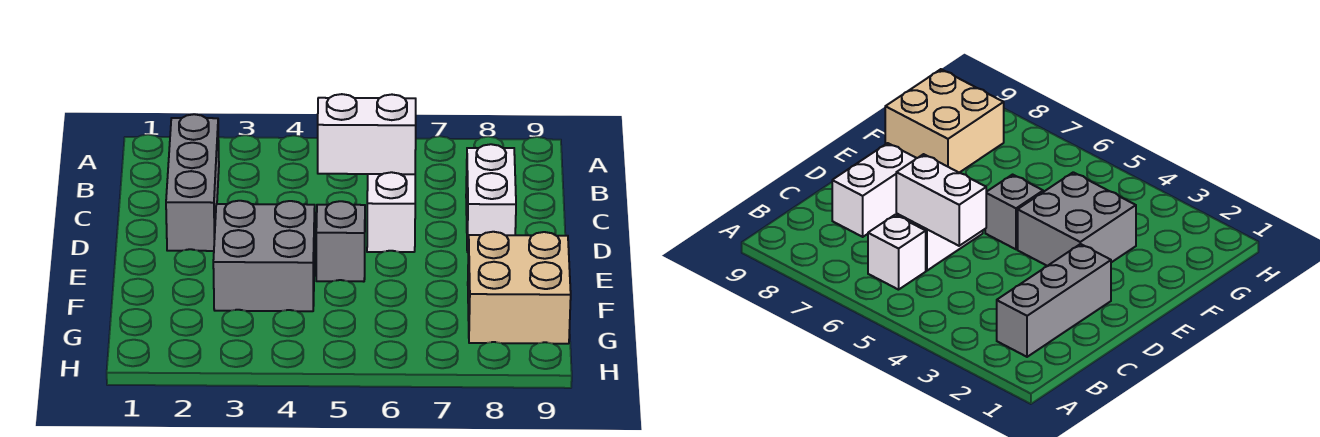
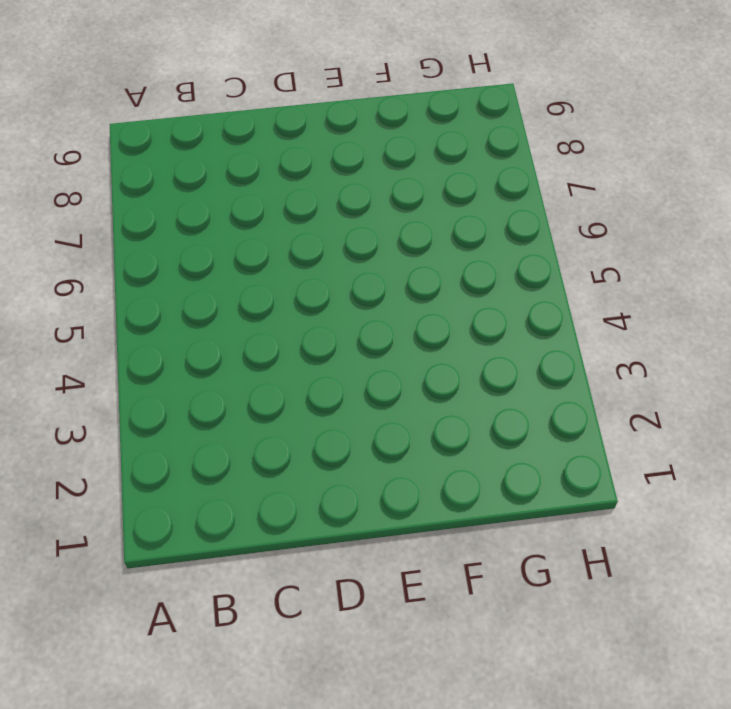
none -> grey brick B2:D2 level 1
none -> white brick B6 level 1

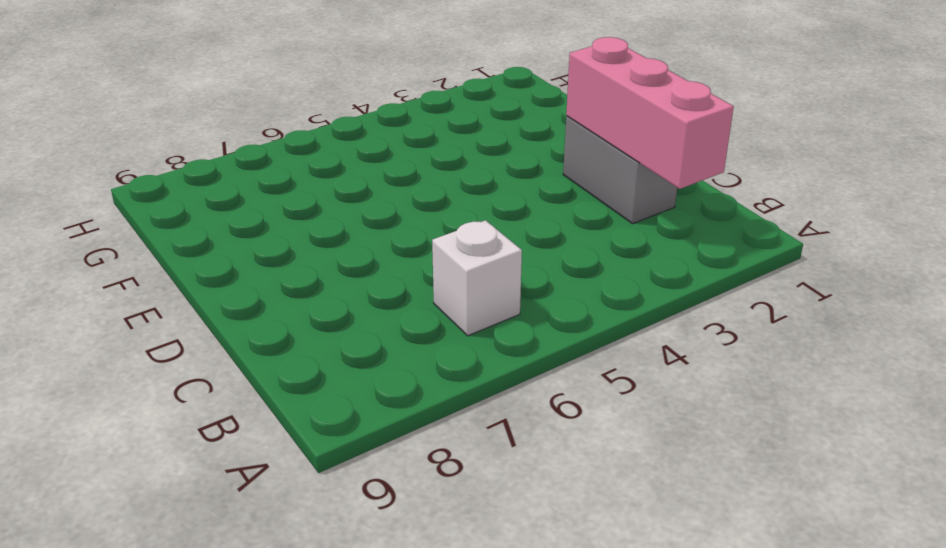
pink brick B2:D2 level 2 -> none
grey brick C2:D2 level 1 -> grey brick B2:D2 level 1
none -> white brick C6:D6 level 1
none -> white brick C8:D8 level 1

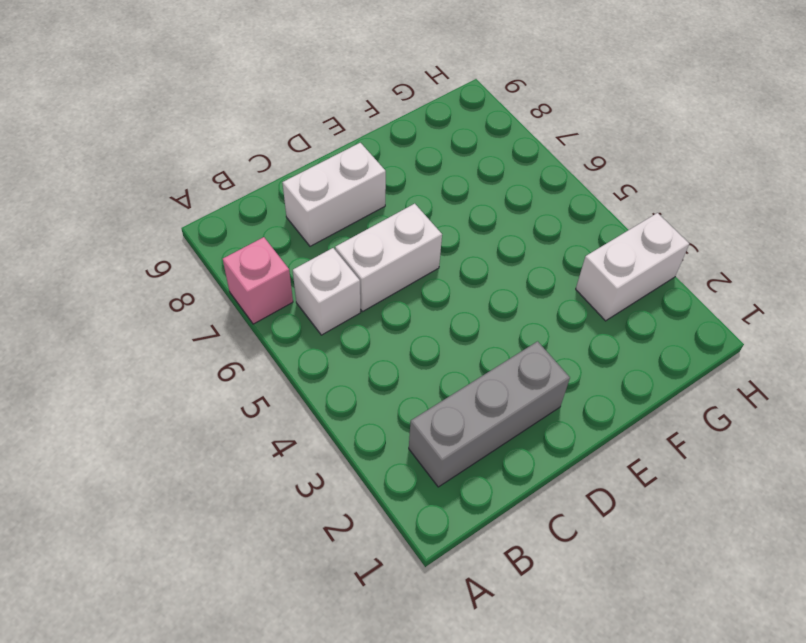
pink brick A7 level 1 -> none
white brick G3:H3 level 1 -> white brick C5:C6 level 2
none -> grey brick E3:F4 level 1
none -> grey brick E5 level 1

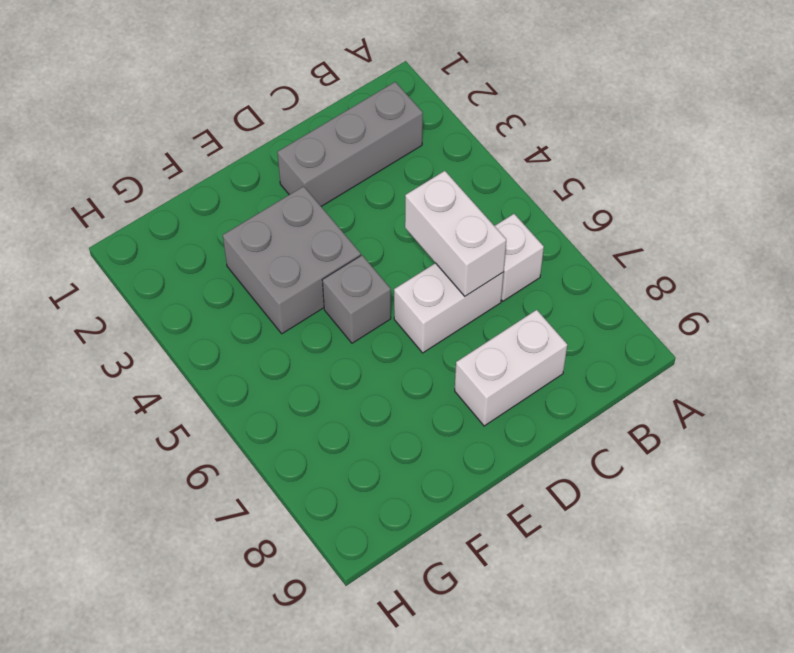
none -> tan brick F8:G9 level 1

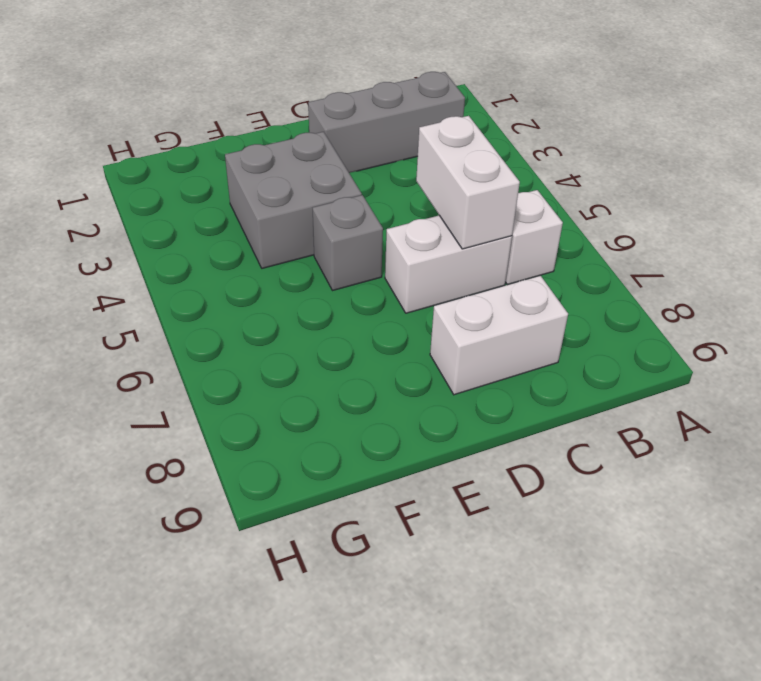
none -> tan brick F8:G9 level 1

